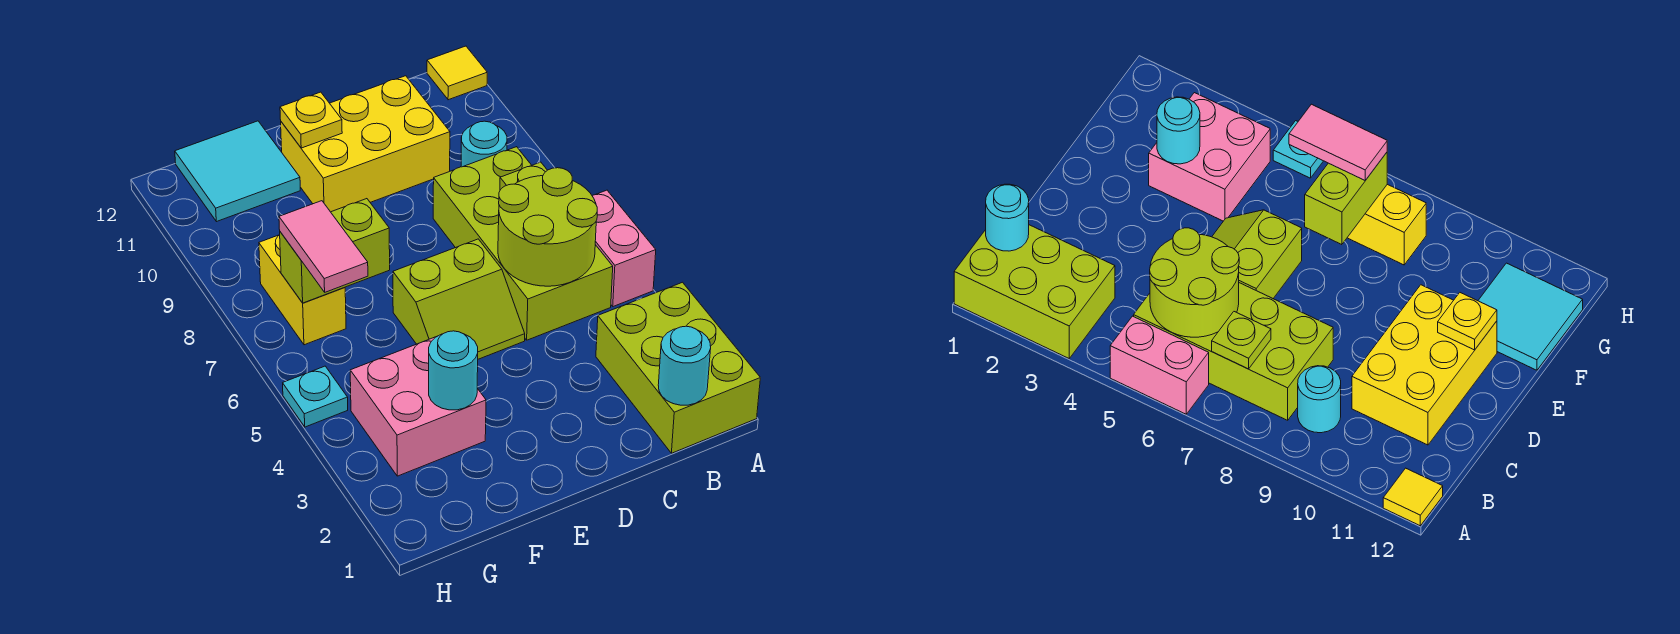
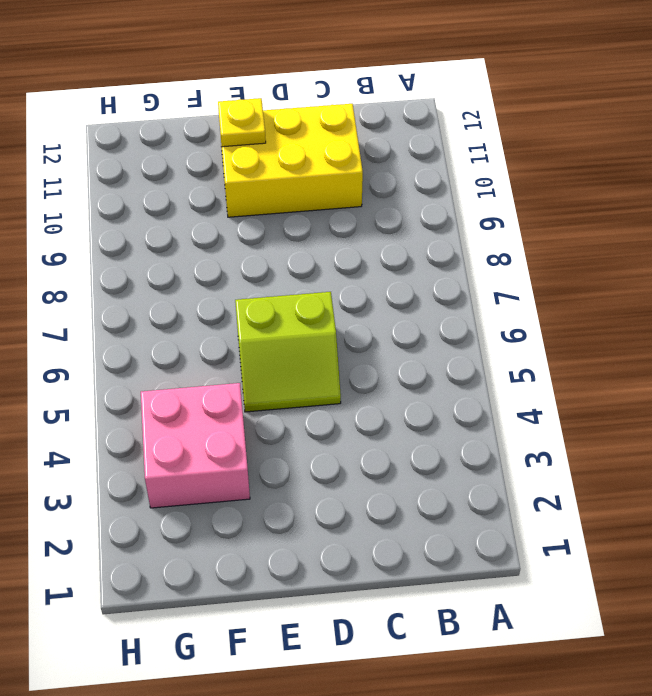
none -> lime brick A1:B3 level 1
none -> pink brick A5:A6 level 1
none -> yellow tile A12 level 1

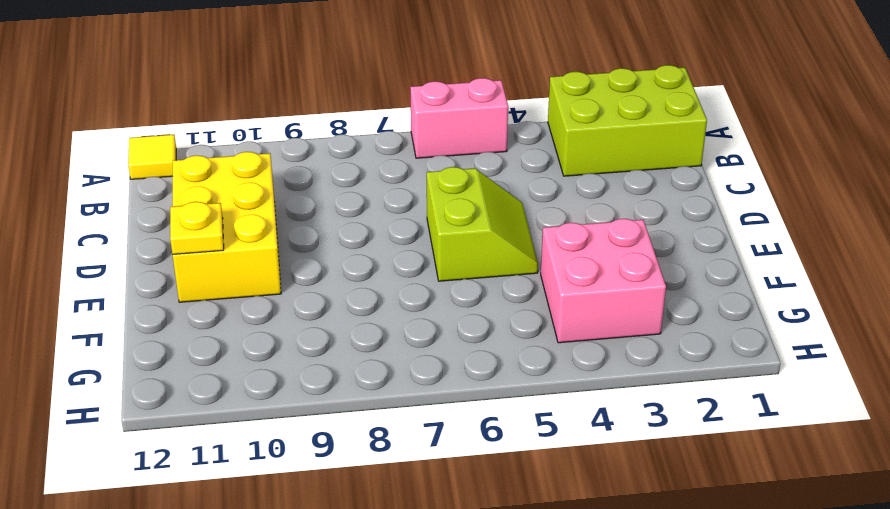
none -> lime brick B5:C8 level 1
none -> cyan round brick B9 level 1
none -> cyan tile F11:G12 level 1

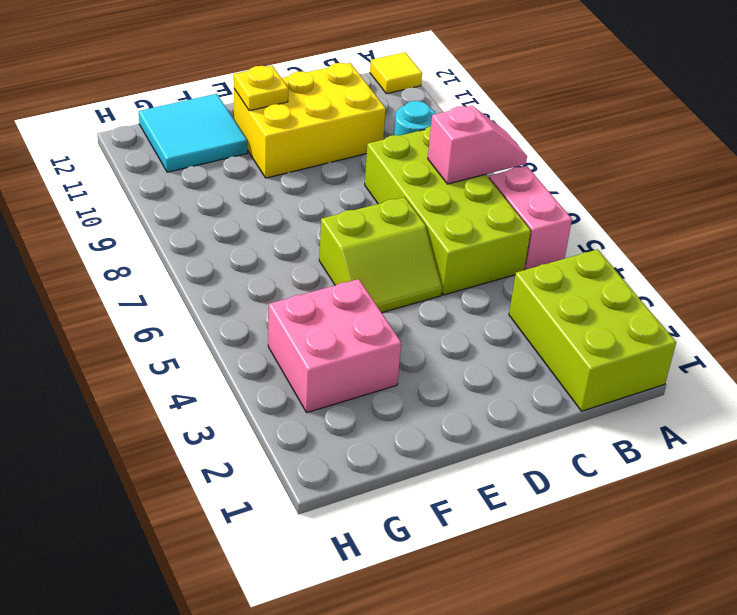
pink slope A7:B7 level 2 top B -> lime plate B7 level 2
none -> yellow brick G7:G8 level 1
none -> cyan plate H5 level 1
none -> cyan round brick B1 level 2

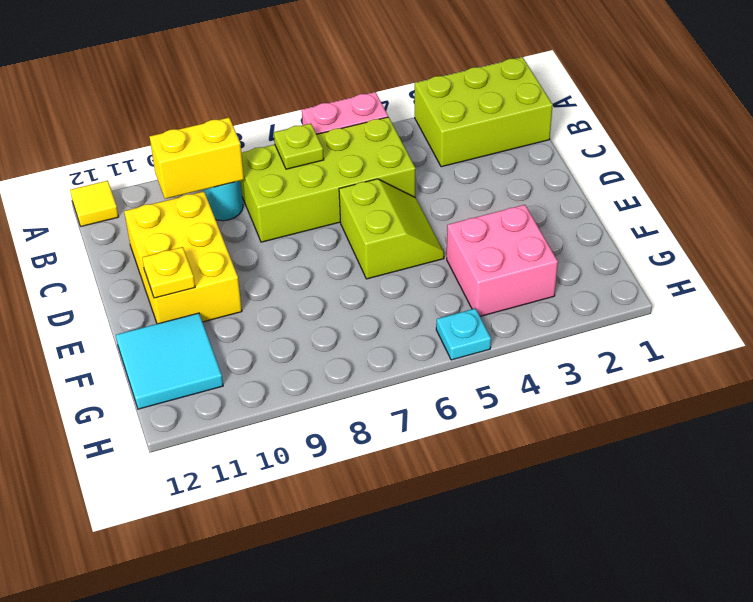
yellow brick B9:B10 level 2 -> yellow brick G7:G8 level 1
none -> cyan round brick B1 level 2
none -> lime round brick B5:C6 level 2
none -> cyan round brick F3 level 2

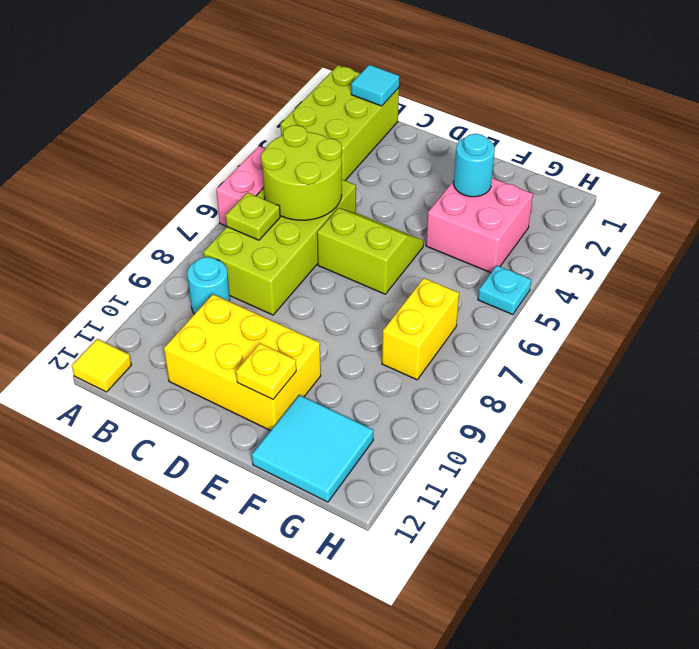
cyan tile B1 level 2 -> cyan round brick B1 level 2
none -> lime brick F7:G7 level 2
none -> pink tile G6:G7 level 3

